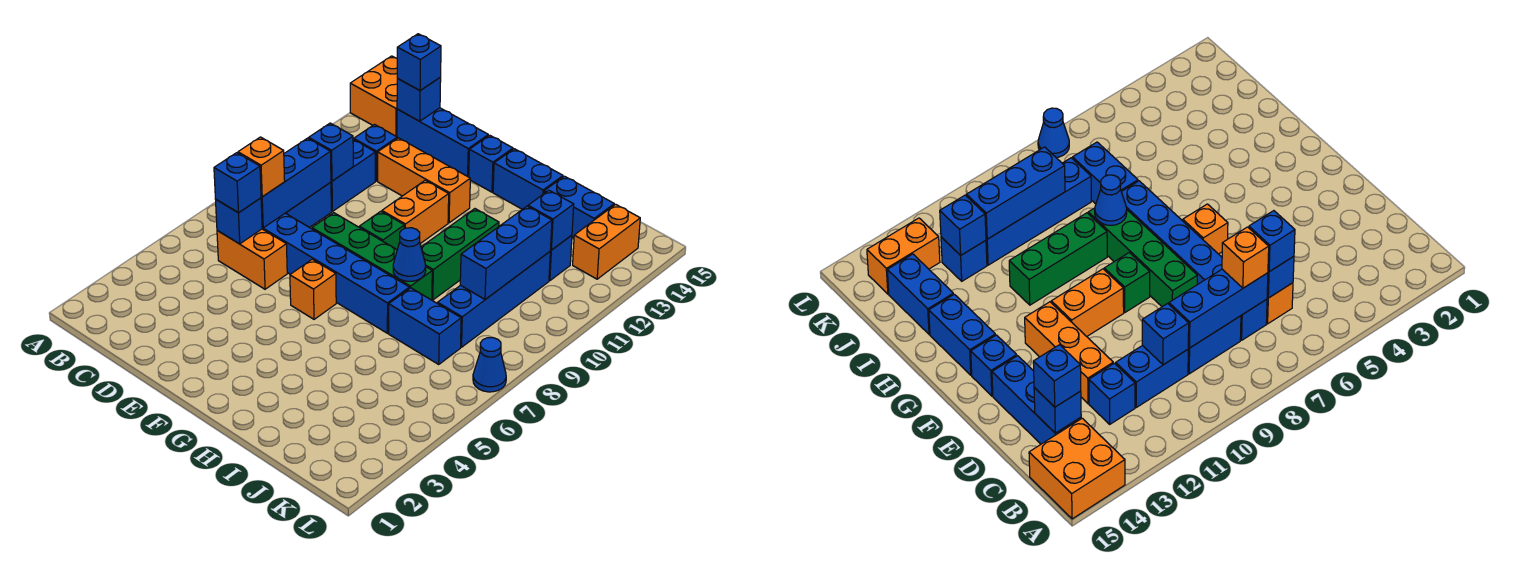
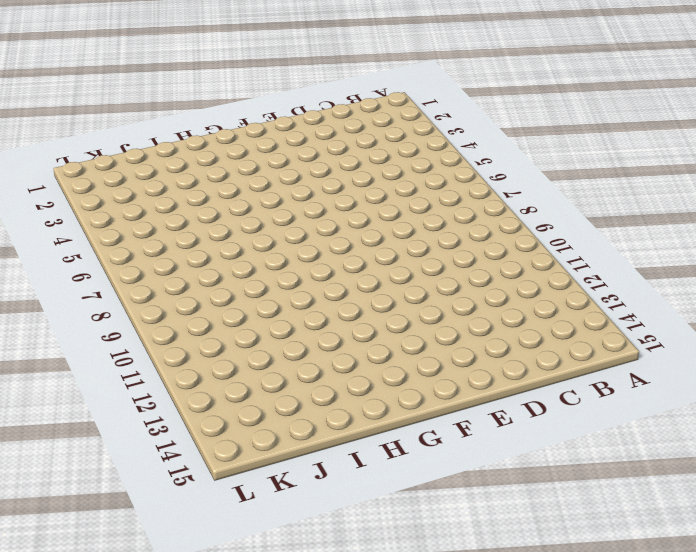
none -> orange brick A14:B15 level 1
none -> orange brick C6:D6 level 1
none -> blue brick C7:H7 level 1
none -> blue brick C8:C9 level 1

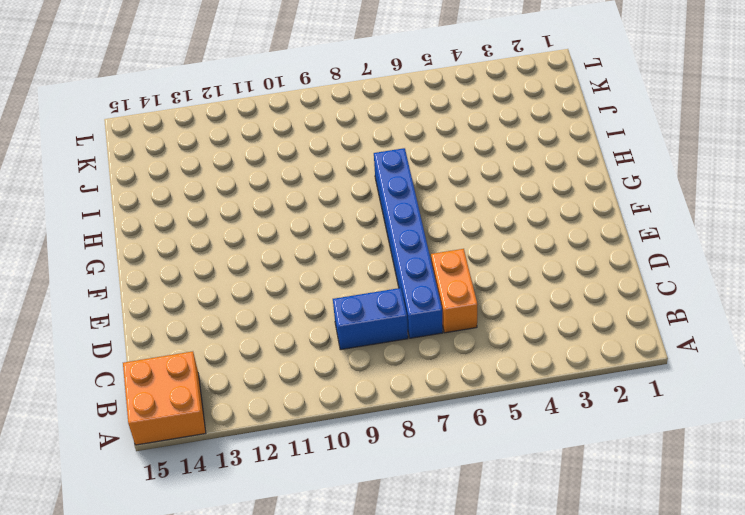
none -> blue brick C10:C11 level 1
none -> blue brick C12 level 1
none -> blue brick C14:E14 level 1
none -> orange brick D12:F12 level 1

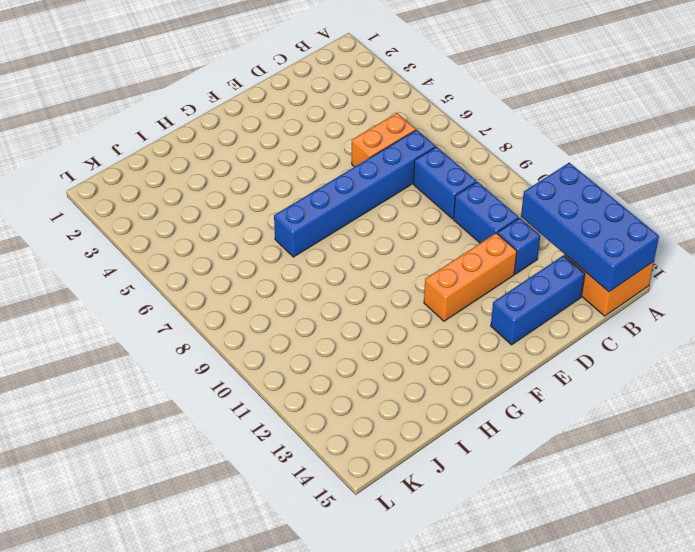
blue brick A12:B15 level 2 -> none
none -> green brick E8:H8 level 1
none -> orange brick F6 level 1
none -> green brick F9 level 1
none -> orange brick F10:F11 level 1

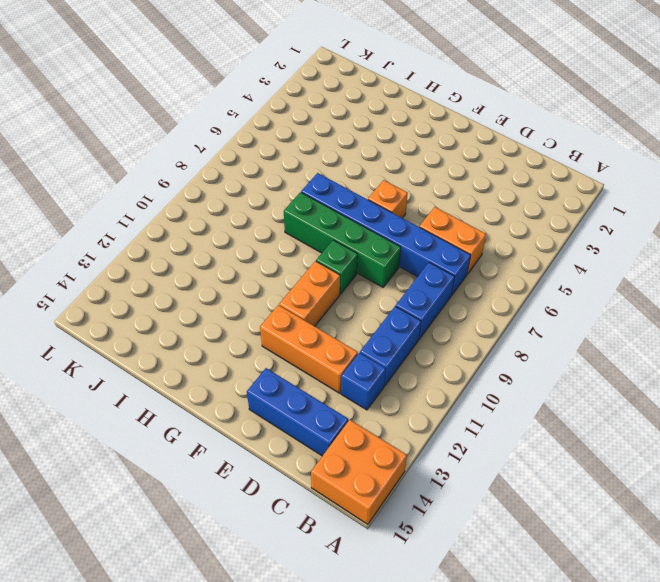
none -> blue brick F14 level 1
none -> blue brick G14:H14 level 1
none -> green brick H9:H11 level 1
none -> blue brick I7:J7 level 1

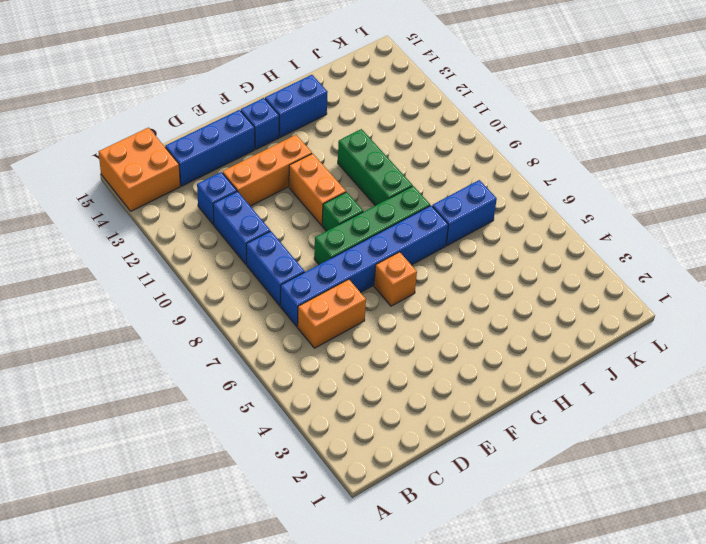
none -> blue brick I14:J14 level 1
none -> blue brick J8:J11 level 1
none -> blue brick J12 level 1
none -> orange brick K13:K14 level 1

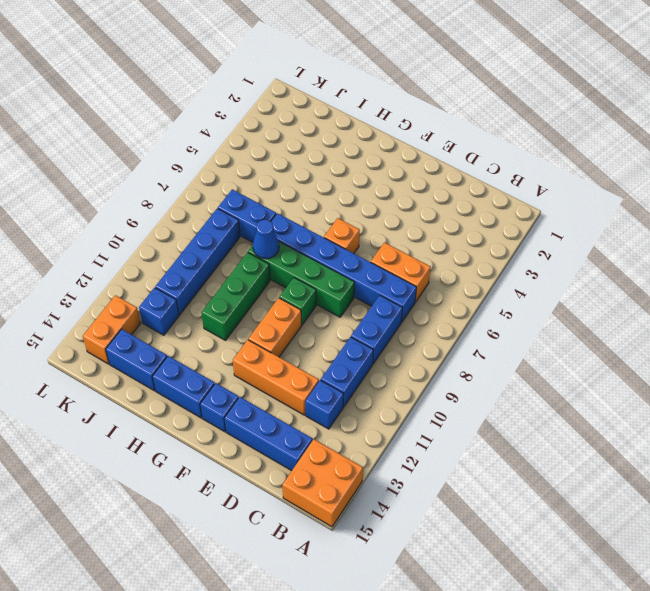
none -> blue cone L7 level 1
none -> blue brick C6 level 2
none -> blue brick C7:C9 level 2
none -> blue brick C10 level 2

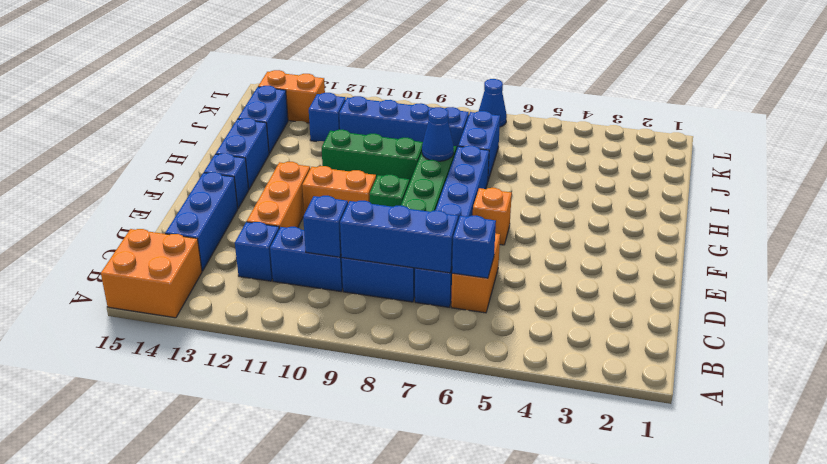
none -> blue brick C14 level 2
none -> blue brick J9:J11 level 2
none -> blue brick J12 level 2
none -> blue brick C6 level 3

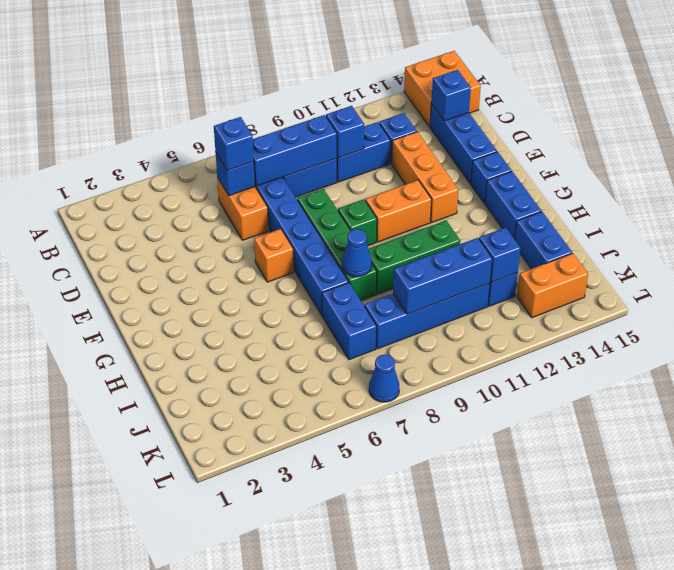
none -> orange brick C7 level 3
none -> blue brick C14 level 3

